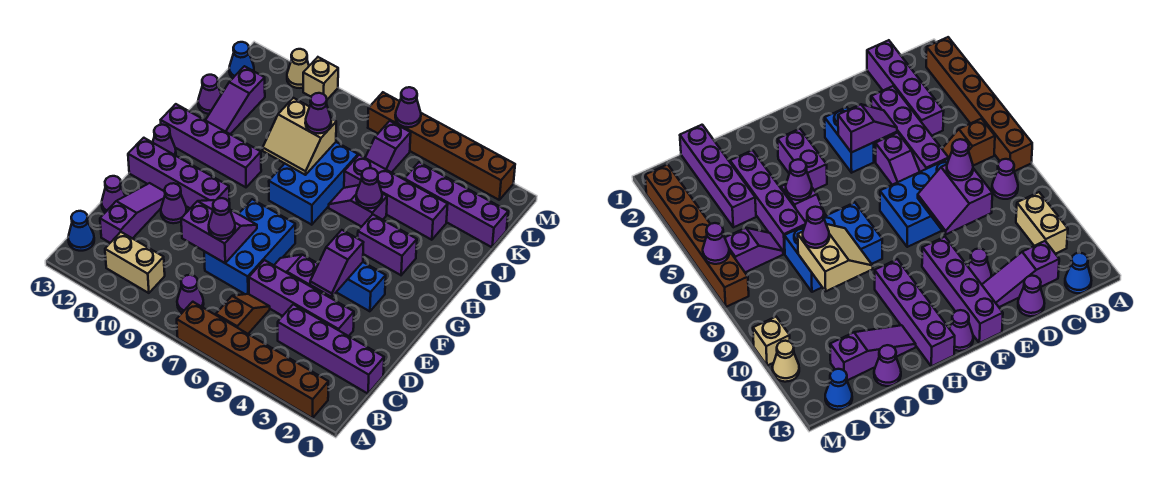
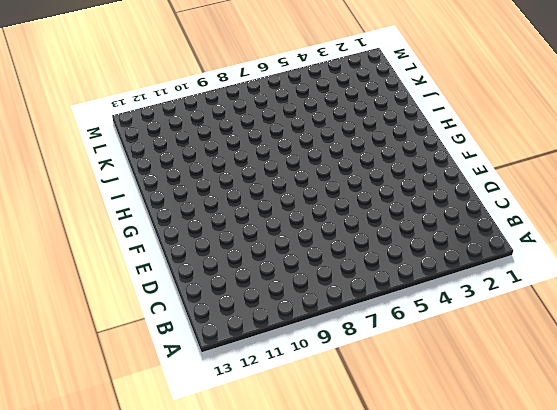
none -> brown brick A2:A7 level 1
none -> brown slope B6:C6 level 1 top B
none -> purple cone B8 level 1
none -> tan brick B10:B11 level 1

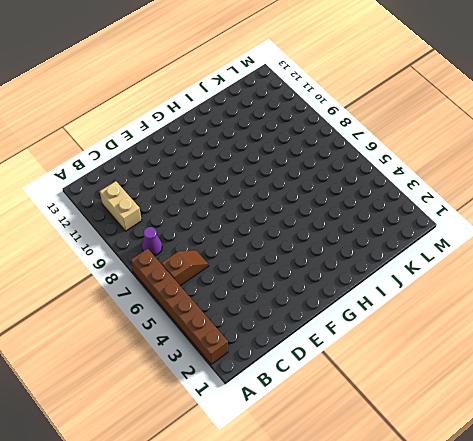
none -> blue cone B13 level 1
none -> purple brick C1:C4 level 1
none -> purple slope C12:E12 level 1 top C
none -> purple brick D3:D6 level 1

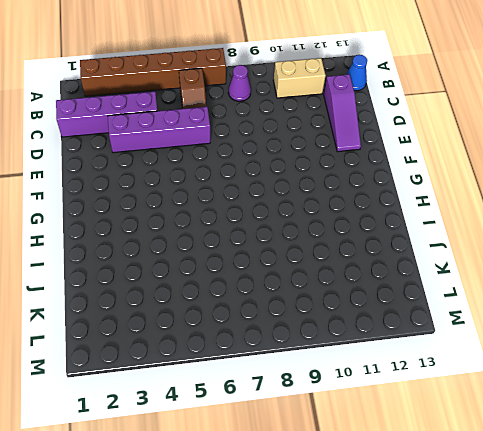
none -> blue brick D7:F8 level 1
none -> purple cone D13 level 1
none -> purple slope E5:E6 level 1 top 5
none -> purple cone E11 level 1

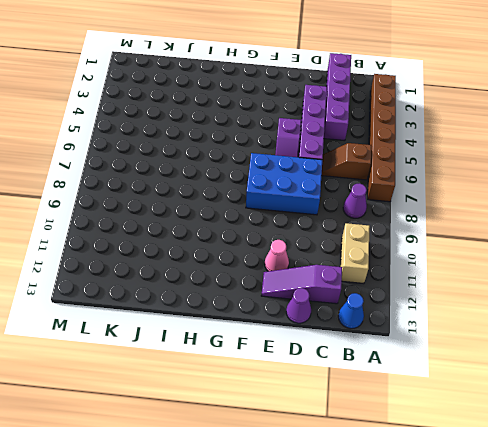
pink cone E11 level 1 -> purple cone E11 level 1
none -> blue brick F3:F4 level 1
none -> purple brick F10:F13 level 1
none -> purple cone G13 level 1
none -> purple brick H3:H4 level 1

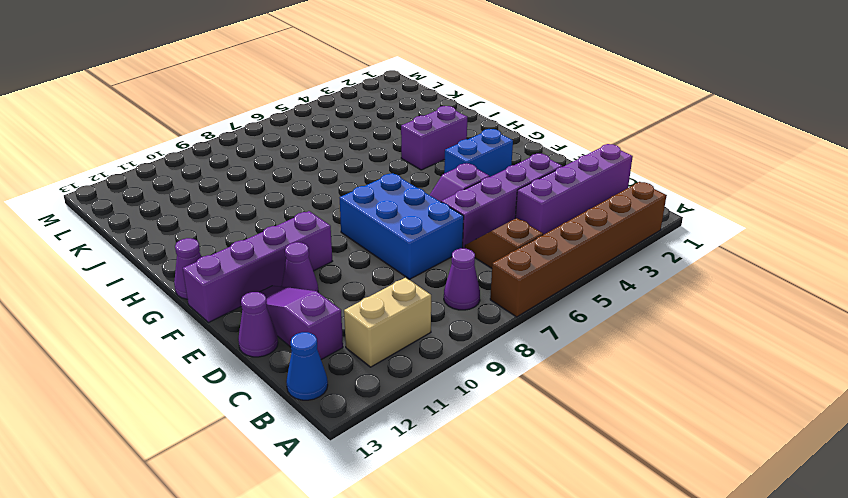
none -> blue brick H7:J8 level 1
none -> purple brick H10:H13 level 1
none -> purple slope I5:I6 level 1 top 5
none -> purple slope I12:K12 level 1 top K

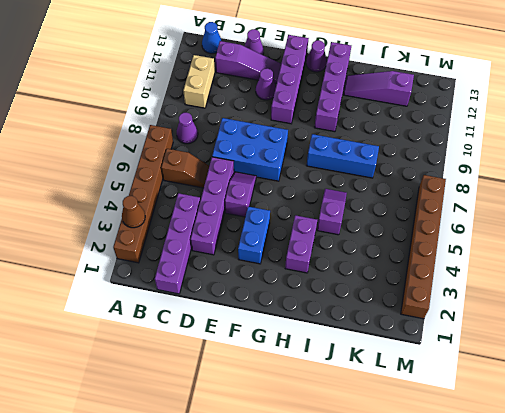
brown cone A3 level 2 -> none
blue brick H8:J8 level 1 -> blue brick H7:J8 level 1
none -> purple brick J3:J6 level 1
none -> purple cone J13 level 1
none -> purple brick K1:K4 level 1
none -> purple slope K6:L6 level 1 top L

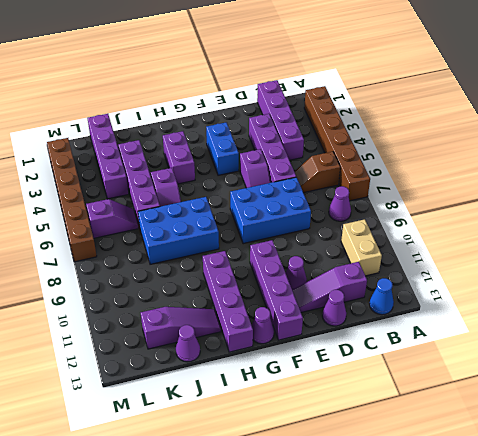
none -> blue cone L13 level 1
none -> tan brick M10 level 1
none -> tan cone M11 level 1
none -> purple slope D8:E9 level 2 top D

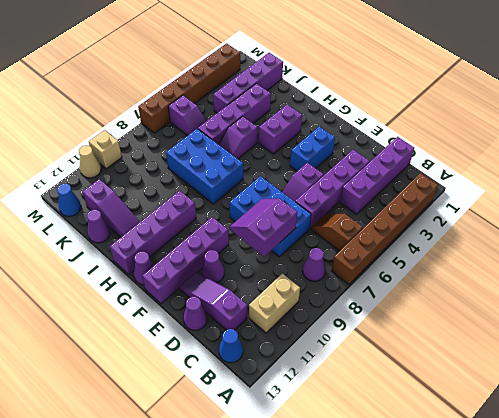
none -> purple slope E4:F4 level 2 top F
none -> purple cone I5 level 2
none -> tan slope I8:J9 level 2 top J
none -> purple cone M6 level 2

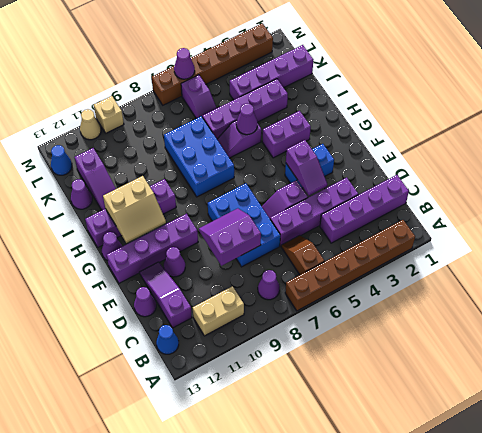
tan slope G11:H12 level 2 top H -> tan slope I8:J9 level 2 top J
none -> purple cone D8 level 3
none -> purple cone J8 level 3

